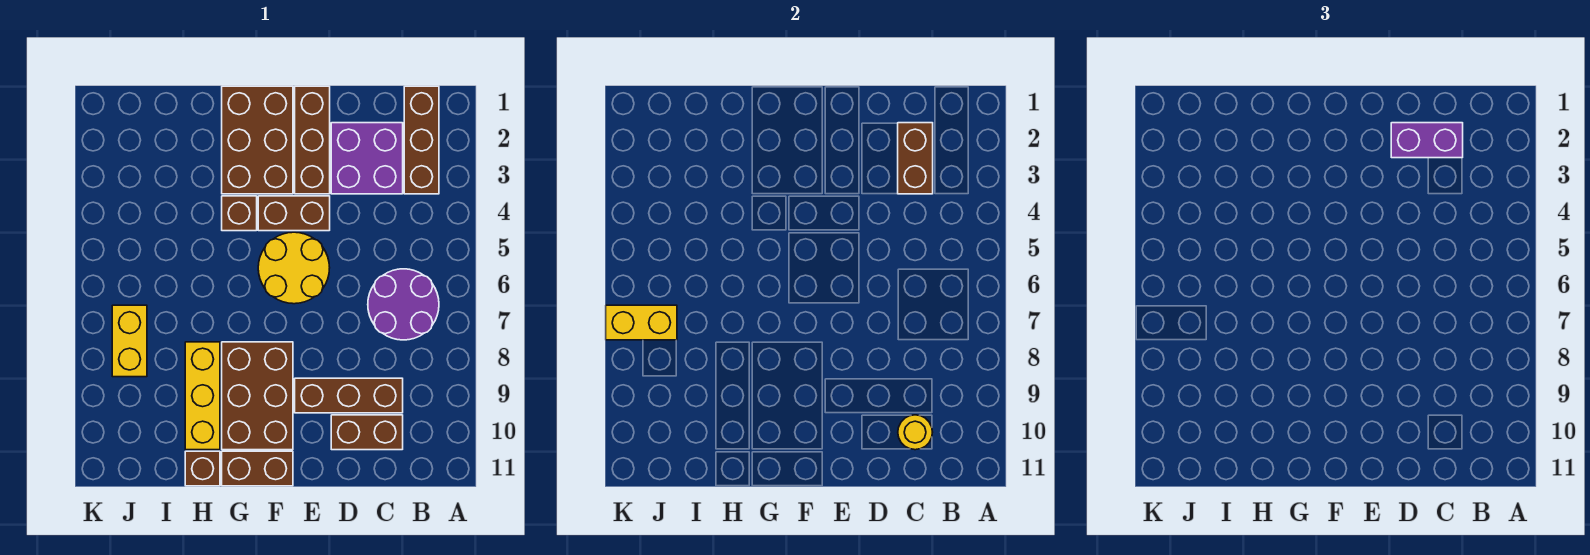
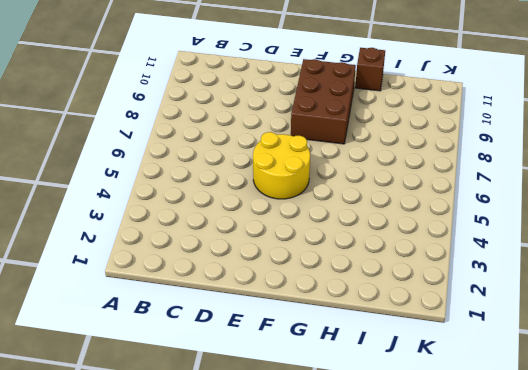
none -> brown brick B1:B3 level 1
none -> purple round brick B6:C7 level 1
none -> purple brick C2:D3 level 1

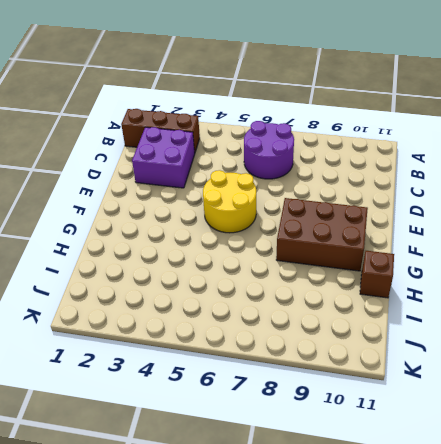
none -> brown brick C9:E9 level 1
none -> brown brick C10:D10 level 1
none -> brown brick E1:E3 level 1

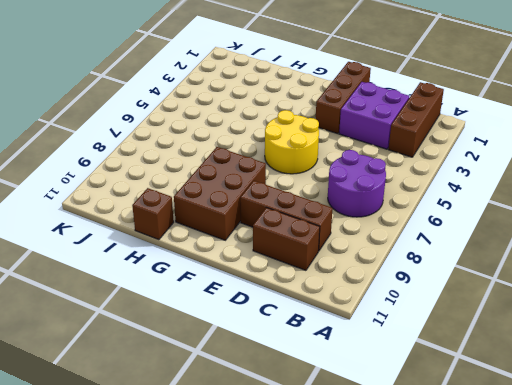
none -> brown brick E4:F4 level 1
none -> brown brick F1:G3 level 1
none -> brown brick F11:G11 level 1

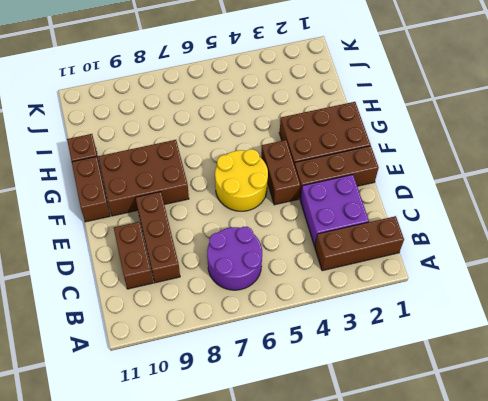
none -> brown brick G4 level 1
none -> yellow brick H8:H10 level 1
none -> yellow brick J7:J8 level 1

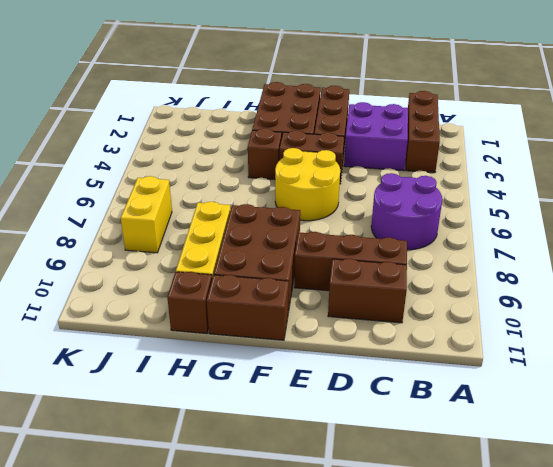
none -> brown brick C2:C3 level 2
none -> yellow round brick C10 level 2
none -> yellow brick J7:K7 level 2

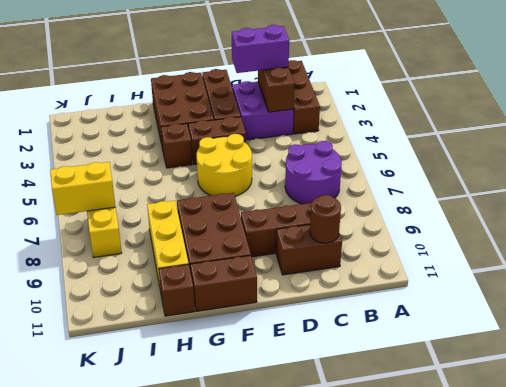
brown round brick C10 level 2 -> yellow round brick C10 level 2

